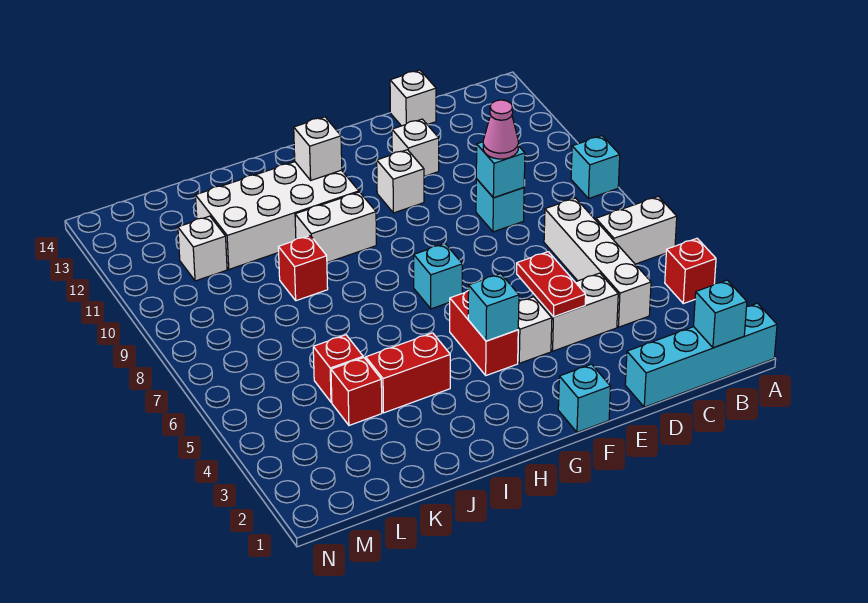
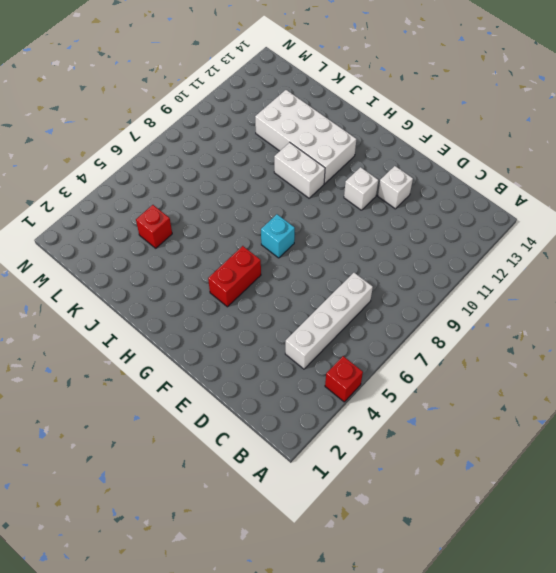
none -> cyan brick A1:D1 level 1
none -> white brick A6:B6 level 1
none -> cyan brick A9 level 1

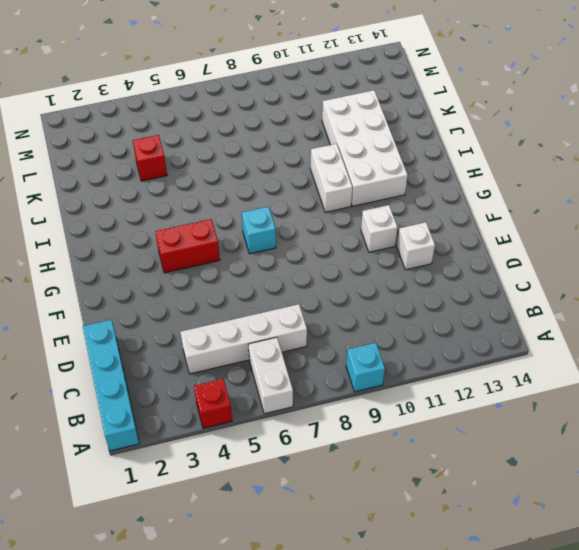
none -> white brick D4:E4 level 1
none -> cyan brick D9 level 1
none -> white brick D14 level 1

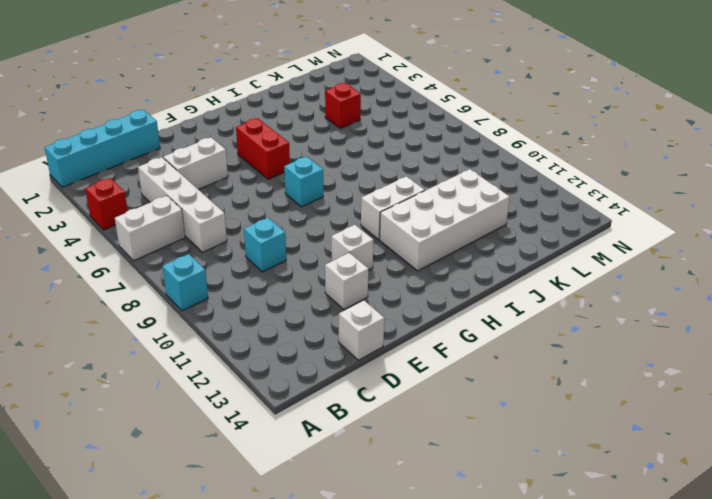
none -> cyan brick F1 level 1
none -> white brick F4 level 1
none -> red brick I4:J4 level 1

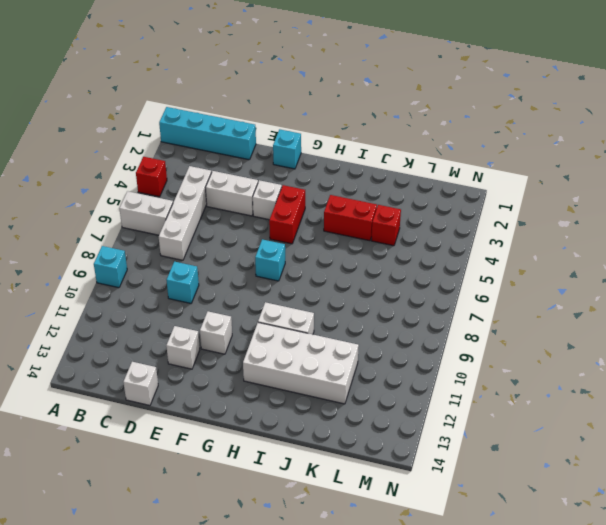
none -> red brick J9 level 1
none -> red brick K5 level 1
none -> white brick L11 level 1

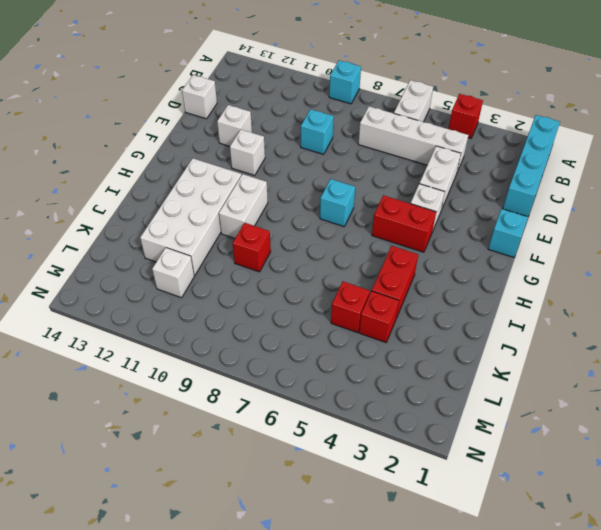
none -> cyan brick B1 level 2
none -> cyan brick D9 level 2
none -> red plate E4:E5 level 2

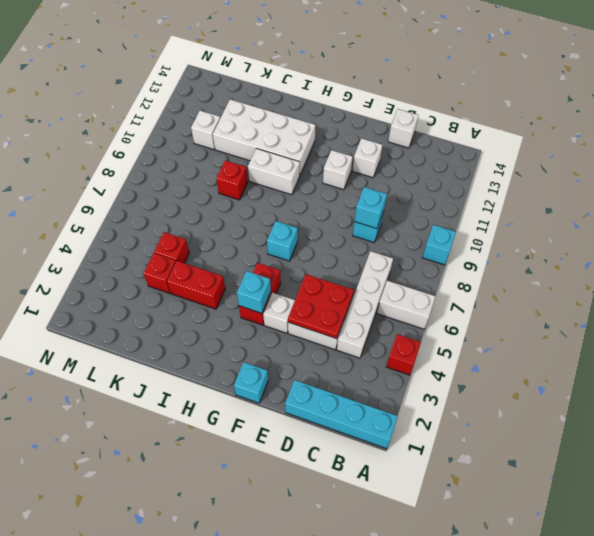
red plate D4:E5 level 2 -> red plate E4:E5 level 2
none -> cyan brick B1 level 2
none -> white brick H12 level 2
none -> pink cone D9 level 3

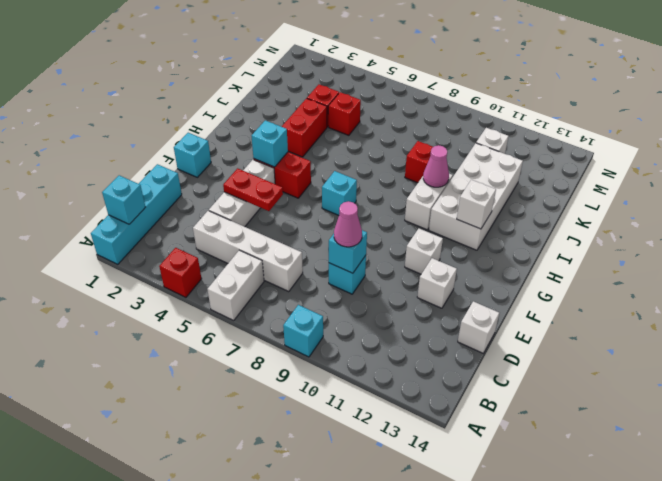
pink cone I10 level 2 -> none

